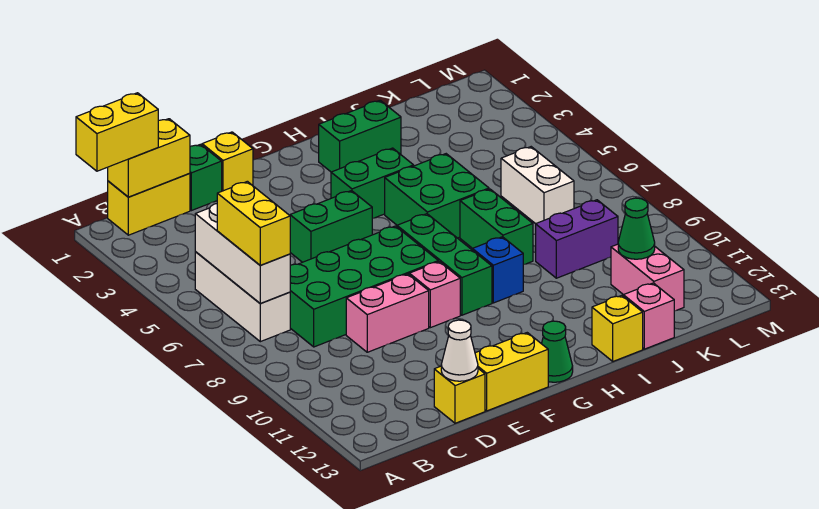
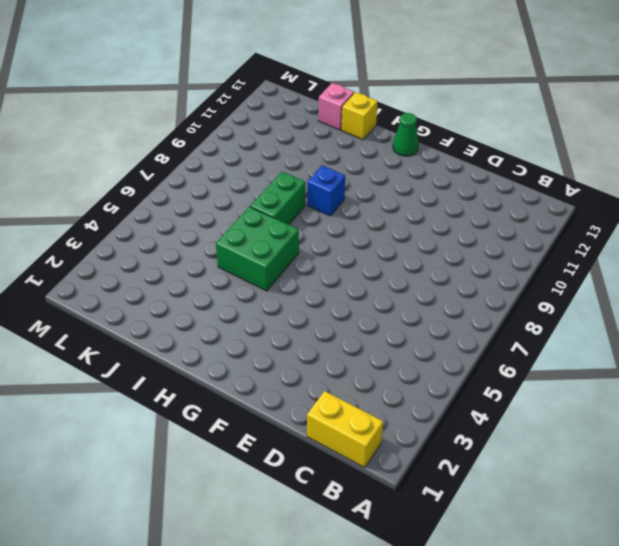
none -> white brick B5:B7 level 1
none -> green brick C7:F8 level 1
none -> green brick D1 level 1

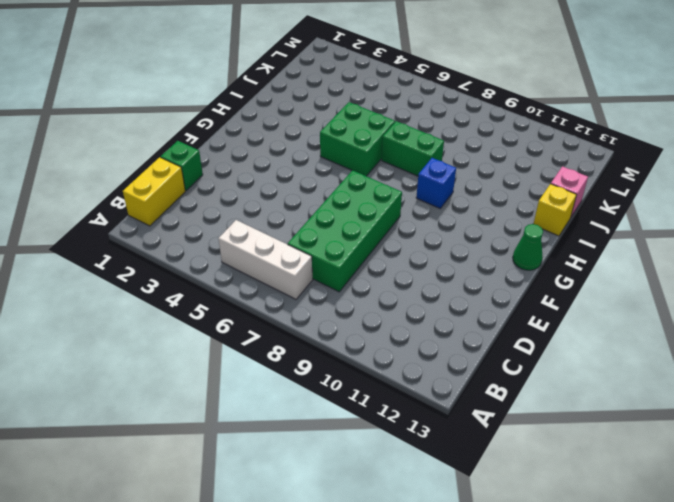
none -> pink brick D9:E9 level 1
none -> yellow brick D13 level 1
none -> yellow brick E1 level 1

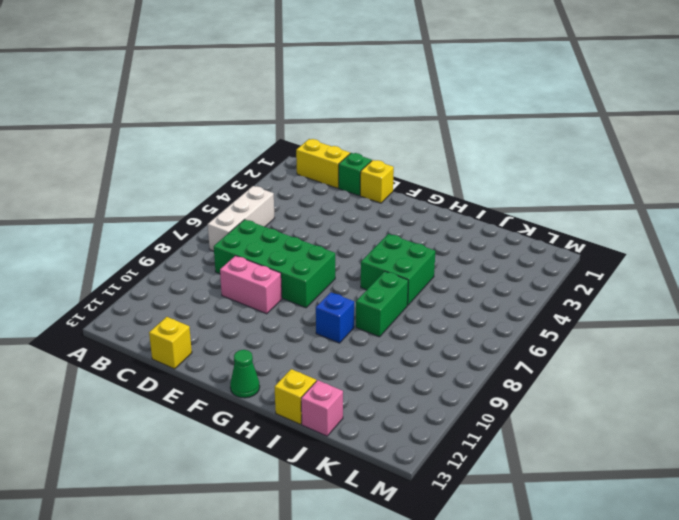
none -> green brick E5:F5 level 1
none -> yellow brick E13:F13 level 1
none -> pink brick F9 level 1

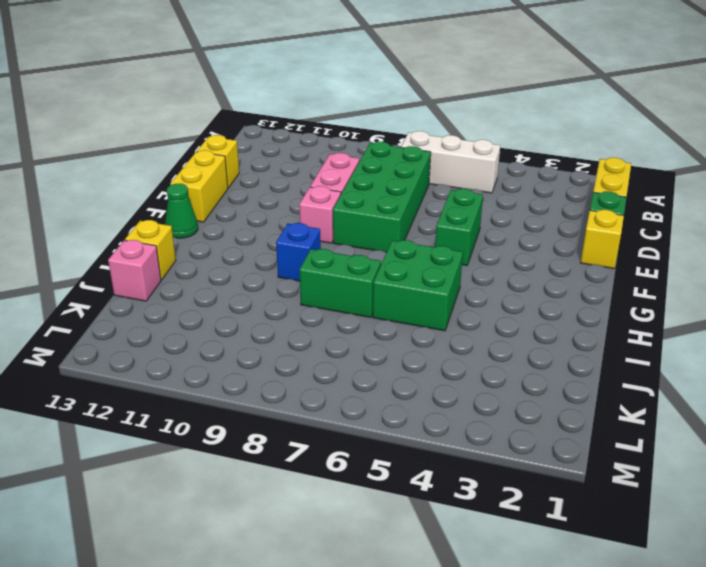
none -> green brick G4:H4 level 1
none -> green brick G7:G9 level 1
none -> green brick H2:I2 level 1

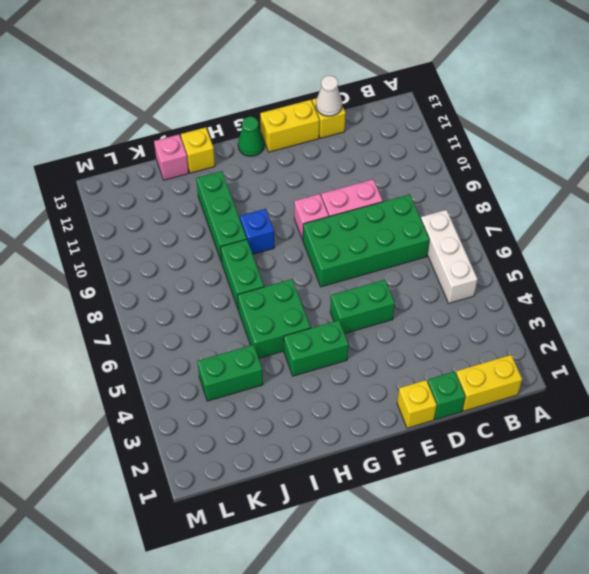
green brick I9:I11 level 1 -> green brick G7:G9 level 1
green brick J4:K4 level 1 -> green brick H2:I2 level 1
none -> purple brick J9:K9 level 1
none -> white brick K6:K7 level 1
none -> pink brick K11:K12 level 1

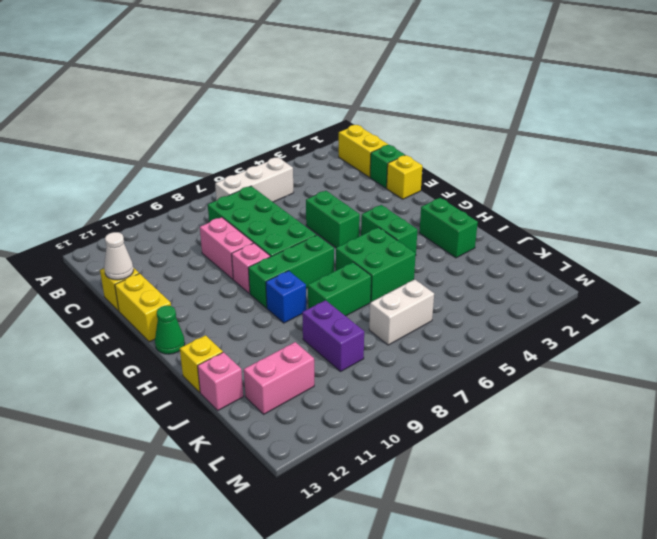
none -> yellow brick B1:C1 level 2
none -> white brick B5:B7 level 2
none -> green cone K11 level 2

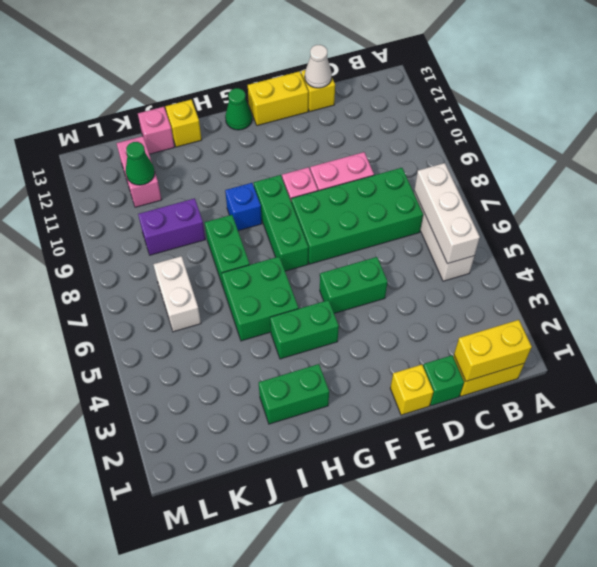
none -> yellow brick A1:B1 level 3
none -> yellow brick B6:B7 level 3

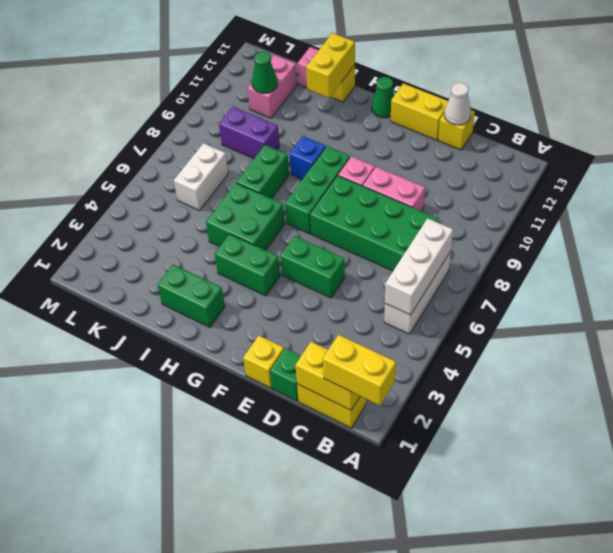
yellow brick I12:I13 level 2 -> yellow brick B6:B7 level 3

